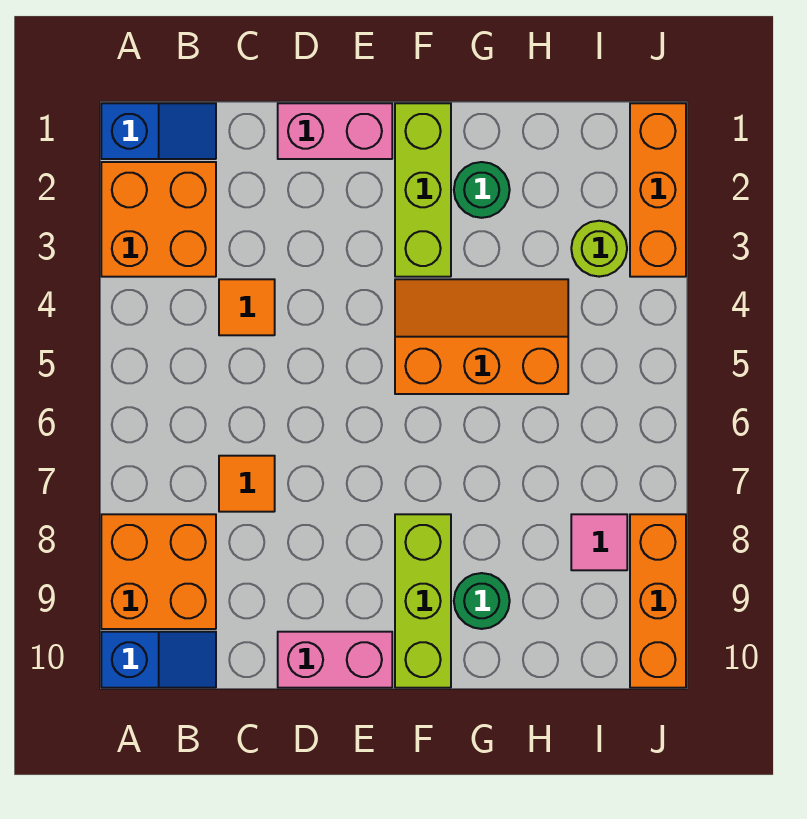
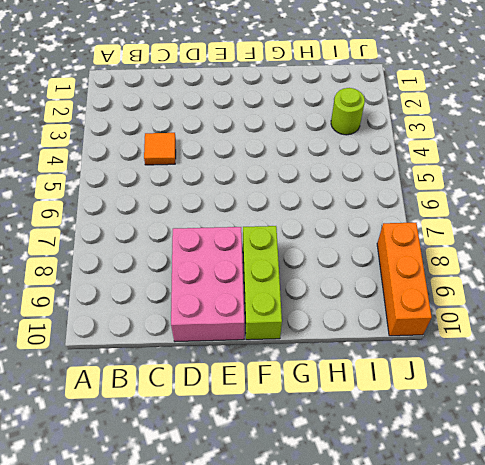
pink brick D8:E10 level 1 -> pink brick D10:E10 level 1
none -> blue slope A1:B1 level 1 top A
none -> orange brick A2:B3 level 1
none -> orange brick A8:B9 level 1

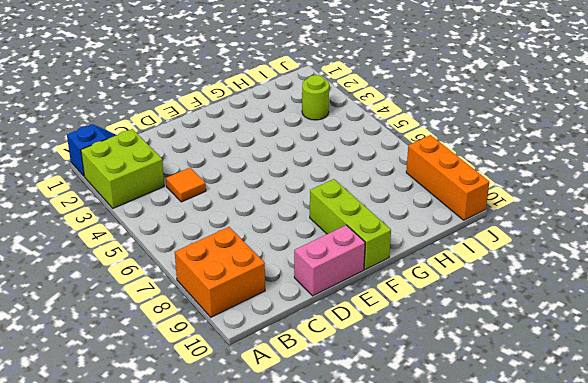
lime brick A2:B3 level 1 -> orange brick A2:B3 level 1
none -> blue slope A10:B10 level 1 top A
none -> orange tile C7 level 1
none -> pink brick D1:E1 level 1

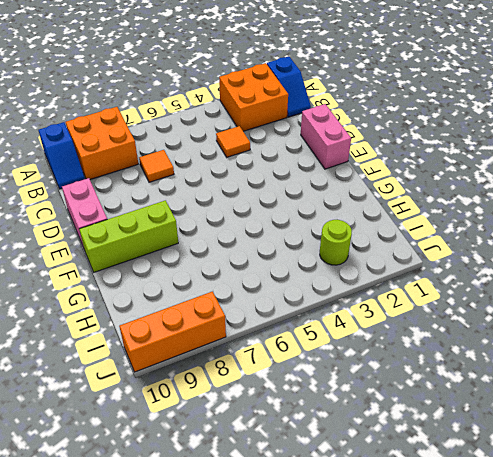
none -> lime brick F1:F3 level 1
none -> orange slope F4:H5 level 1 top 5
none -> green round brick G2 level 1

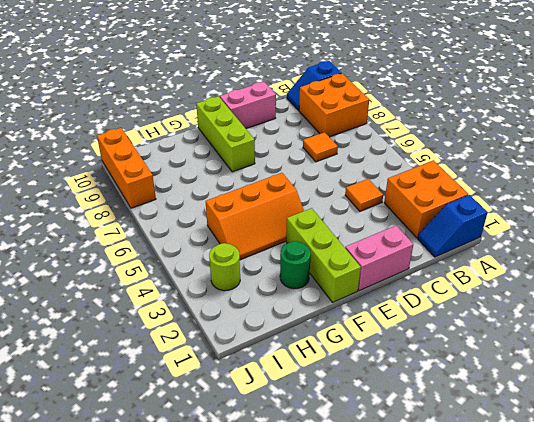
none -> green round brick G9 level 1
none -> pink tile I8 level 1
none -> orange brick J1:J3 level 1

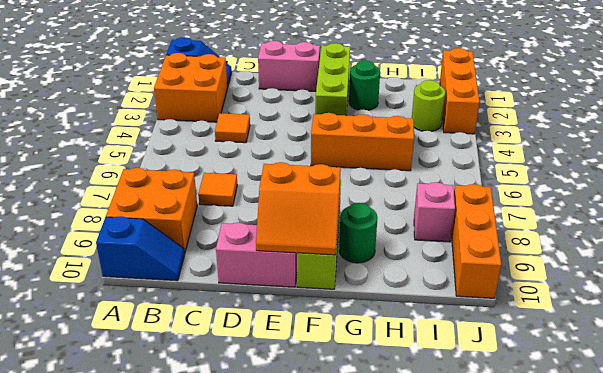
orange slope E9:F10 level 2 top 9 -> none
pink brick I8 level 1 -> pink tile I8 level 1

